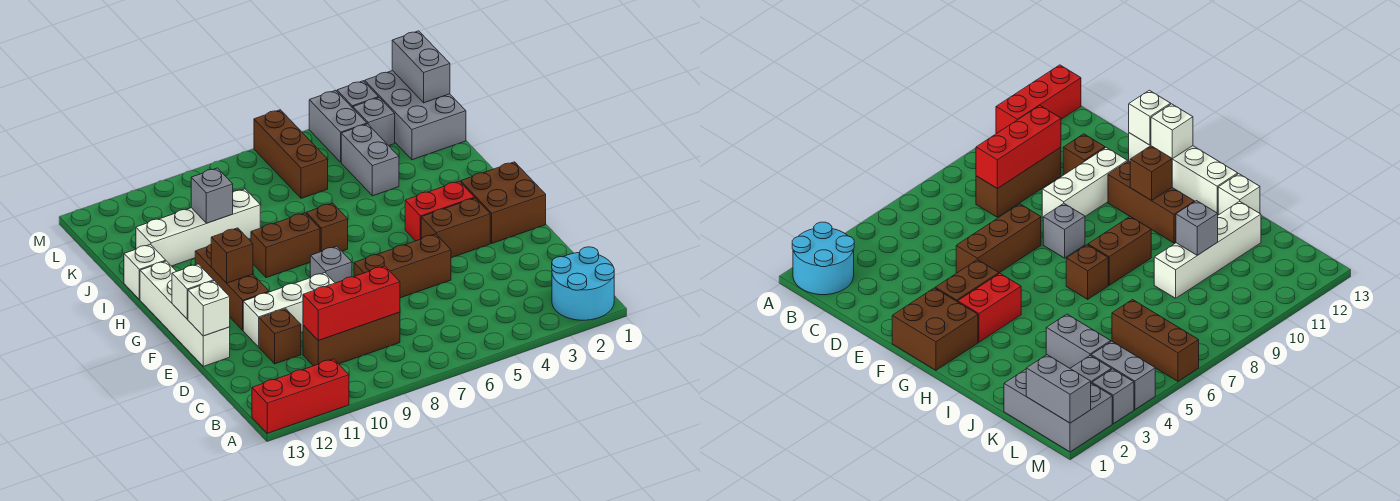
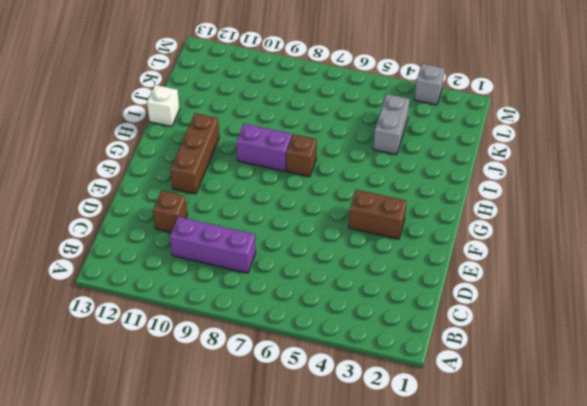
purple brick C8:C10 level 1 -> brown brick C8:C10 level 1
purple brick H8:H9 level 1 -> brown brick H8:H9 level 1
none -> cyan round brick A1:B2 level 1
none -> red brick A11:A13 level 1
none -> brown brick E5:E7 level 1

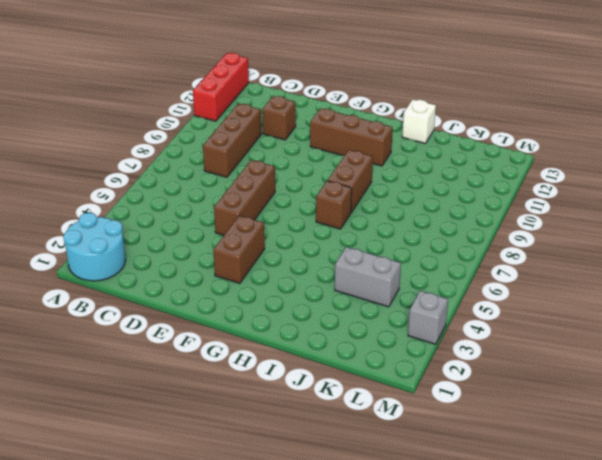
none -> white brick E9:E11 level 1
none -> white brick E13:H13 level 1
none -> brown brick F1:G2 level 1

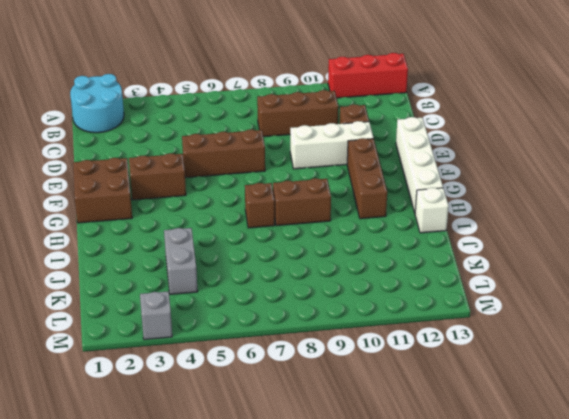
none -> grey brick F8 level 1
none -> red brick G3:G4 level 1
none -> white brick J9:J12 level 1

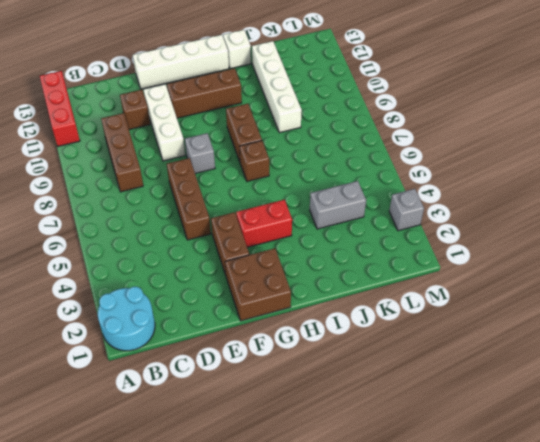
red brick G4:H4 level 1 -> red brick G3:G4 level 1
none -> grey brick K1:M2 level 1
none -> brown brick K6:M6 level 1
none -> grey brick L3 level 1

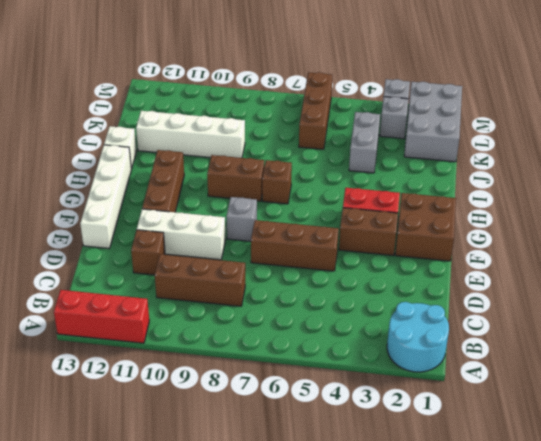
none -> grey brick L4:M4 level 1
none -> red brick C8:C10 level 2
none -> white brick E13 level 2

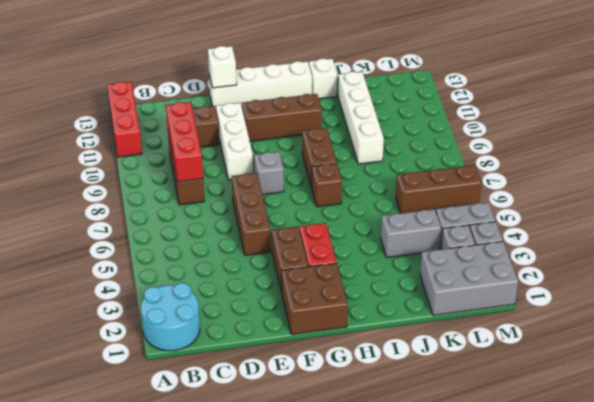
none -> white brick F13 level 2
none -> brown brick G11 level 2
none -> grey brick J10 level 2

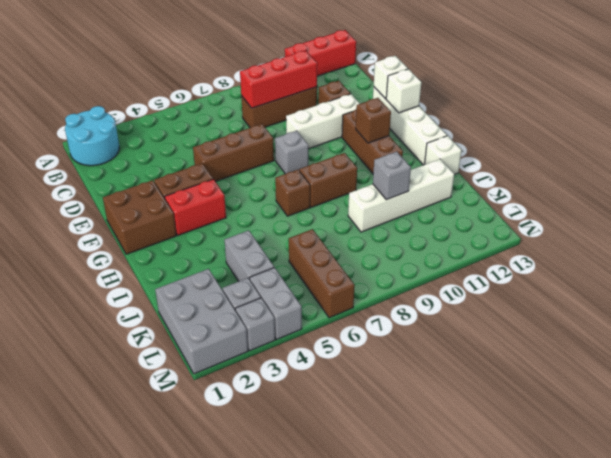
none -> grey brick L1:M1 level 2

